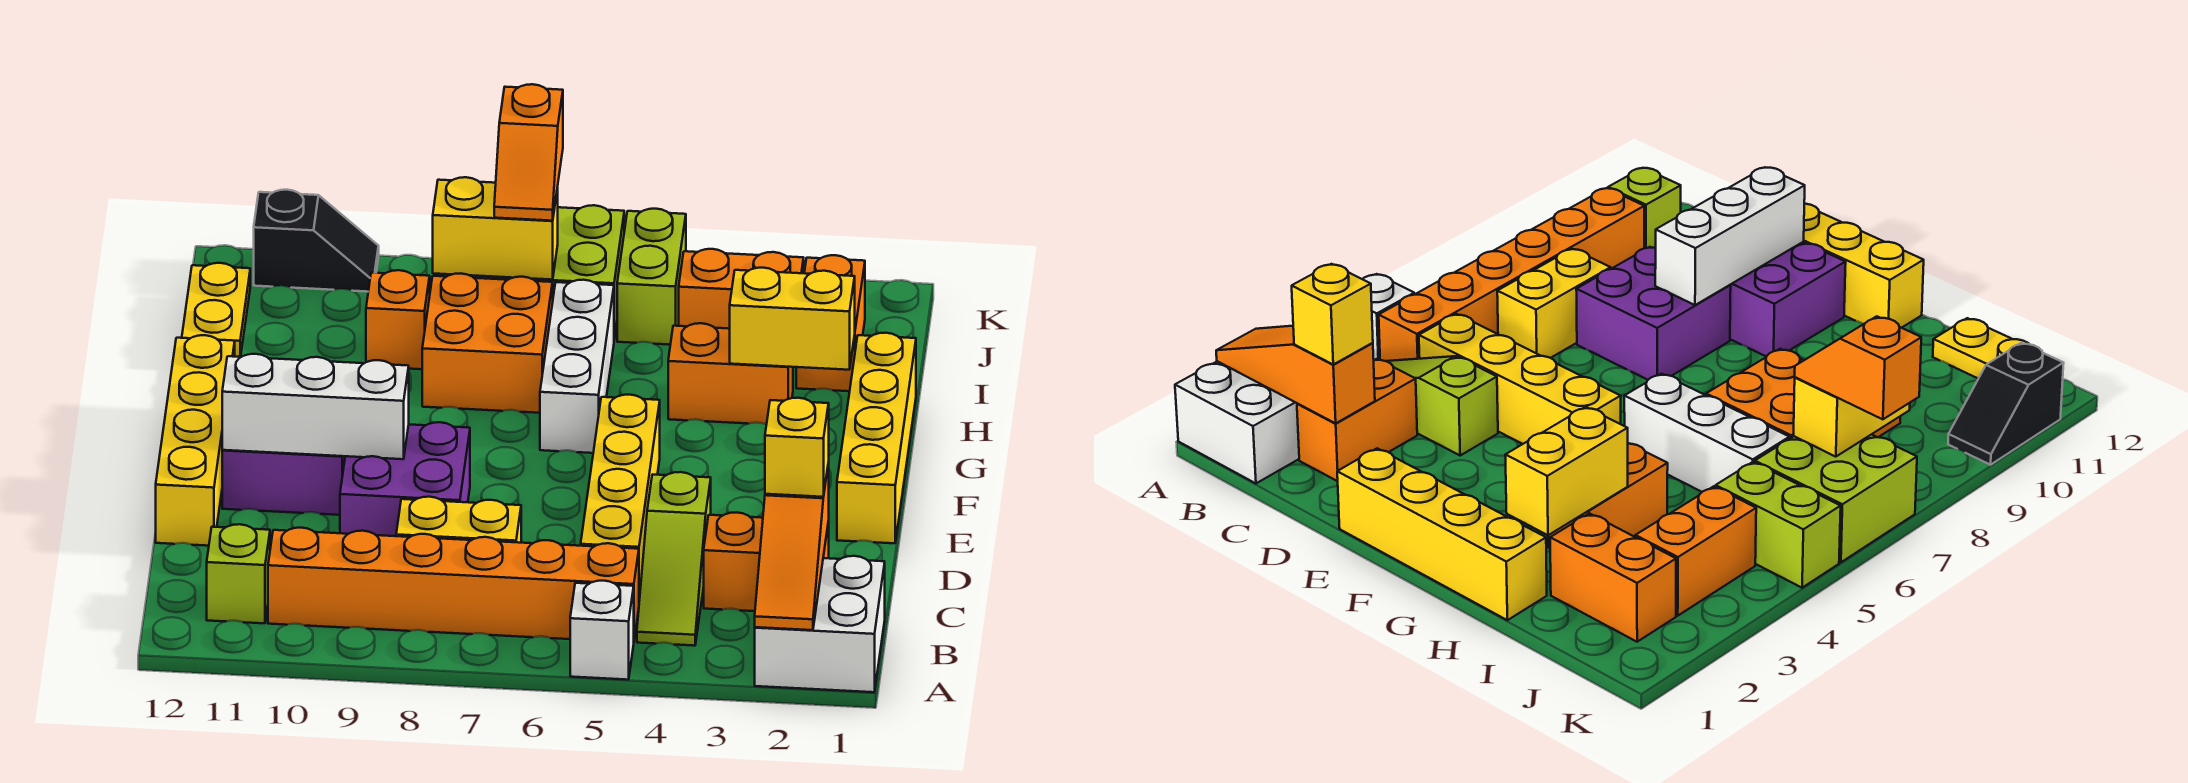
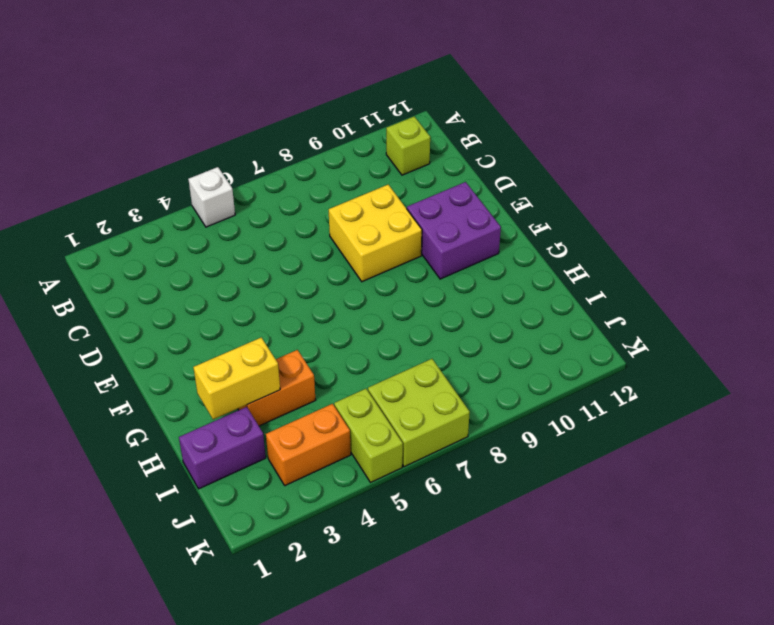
yellow brick D8:E9 level 1 -> purple brick D8:E9 level 1
purple brick I1:I2 level 1 -> orange brick I2:J2 level 1
none -> white brick A1:B2 level 1
none -> lime slope B4:D4 level 1 top D
none -> orange brick B5:B10 level 1

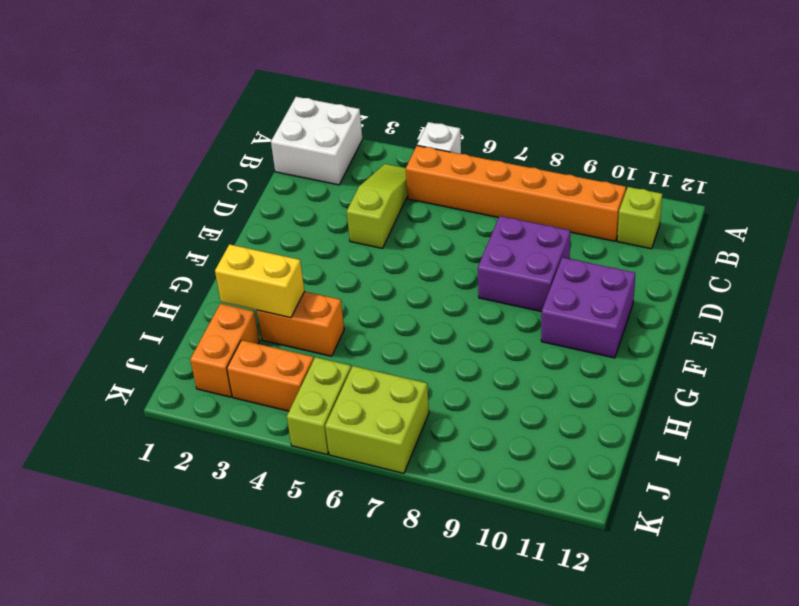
none -> orange brick C2:C3 level 1
none -> yellow brick C5:F5 level 1
none -> yellow brick C7:C8 level 1

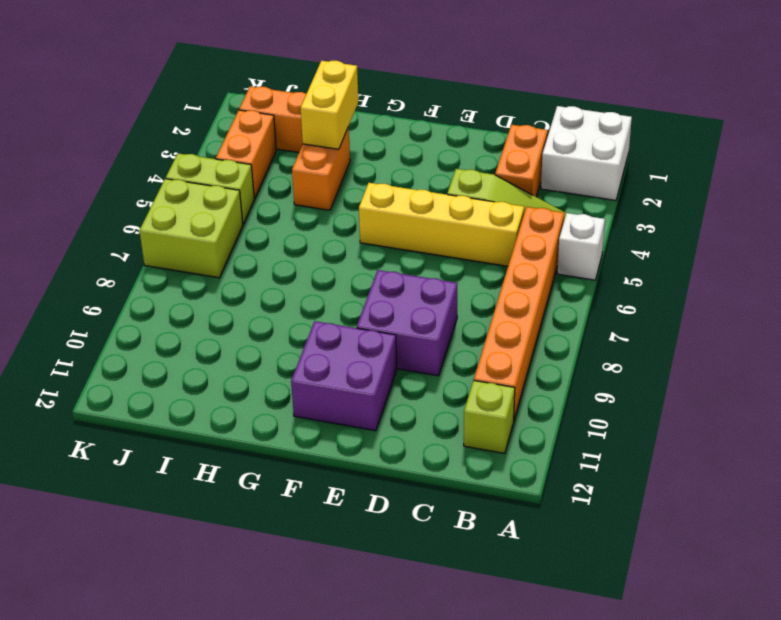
none -> yellow brick C7:C8 level 1
none -> yellow brick D12:G12 level 1
none -> yellow brick E1:H1 level 1

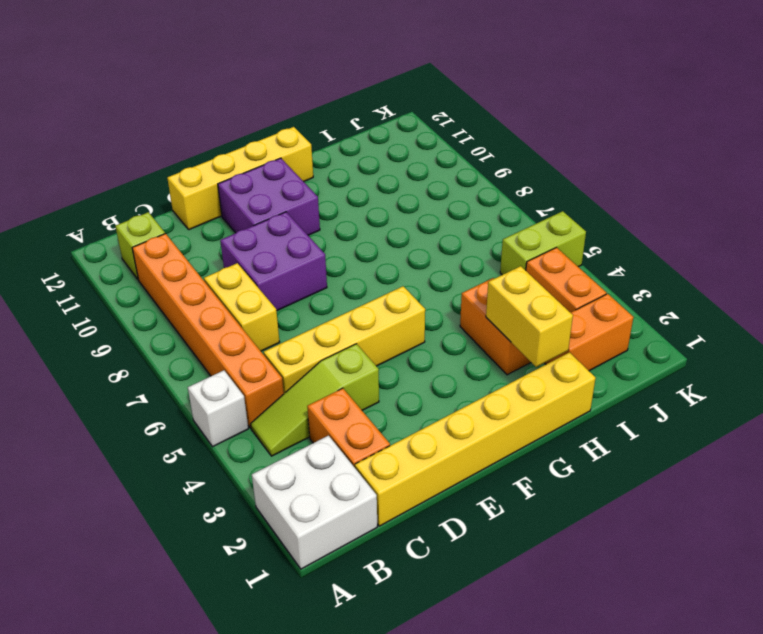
yellow brick C1:H1 level 1 -> yellow brick E1:H1 level 1
none -> white brick G6:I6 level 1
none -> orange brick H7:I8 level 1
none -> orange brick I9 level 1

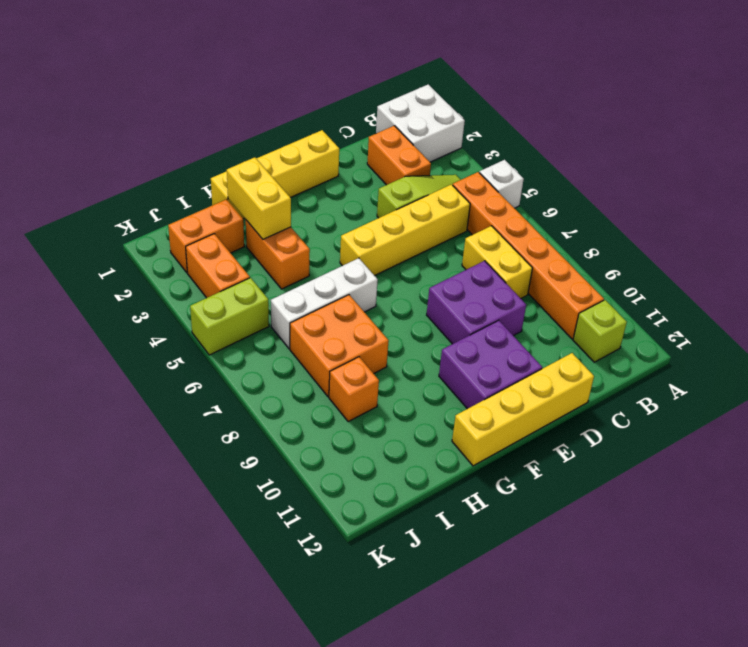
none -> yellow plate I12:J12 level 1
none -> lime brick J6:K7 level 1
none -> black slope K10:K11 level 1 top 11

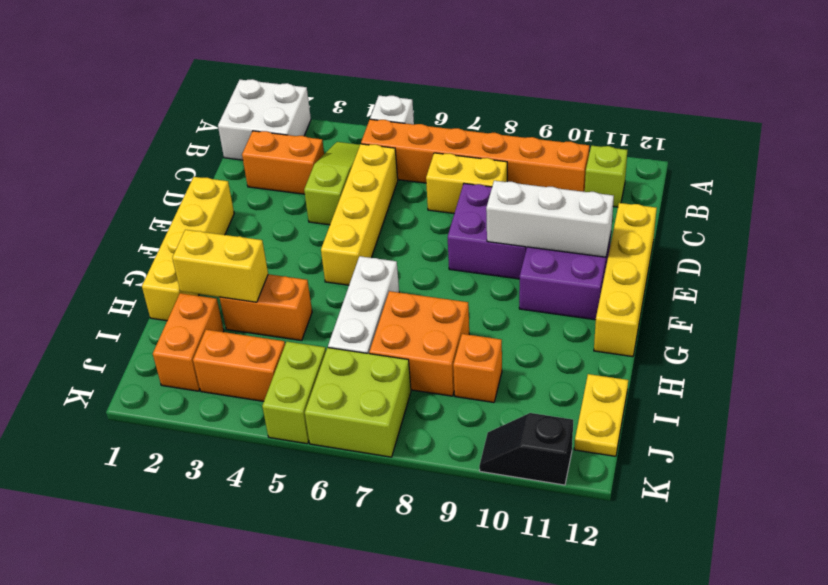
none -> orange slope A2:C2 level 2 top C
none -> yellow brick J7:J8 level 2
none -> yellow brick C2 level 3

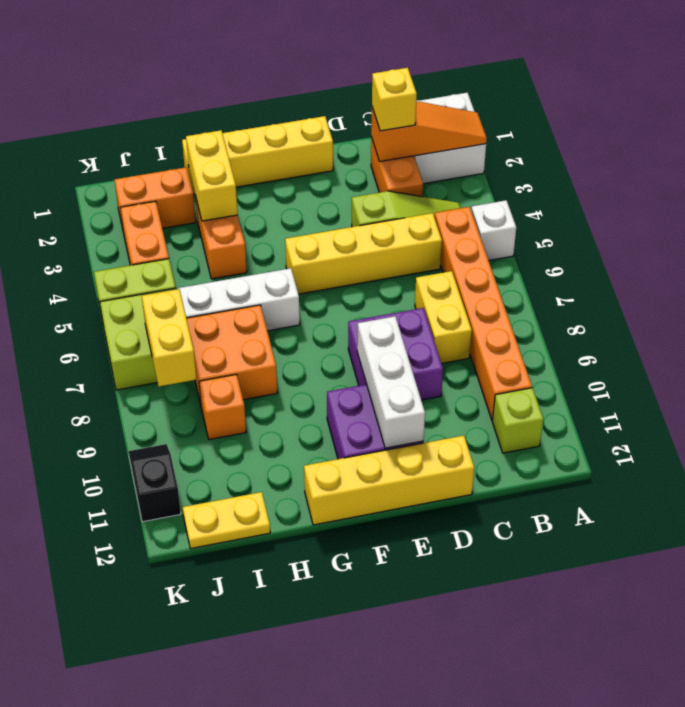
none -> orange slope J7:K7 level 3 top K

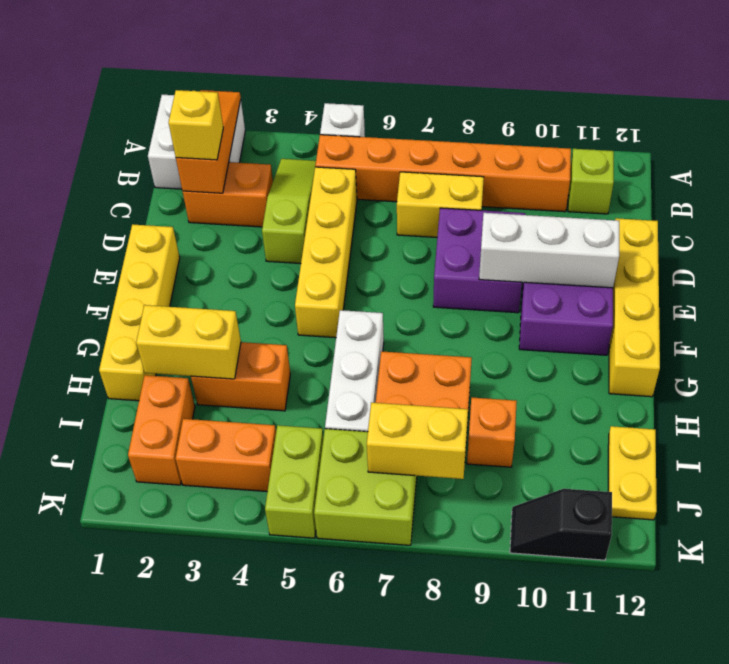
none -> orange slope J7:K7 level 3 top K

